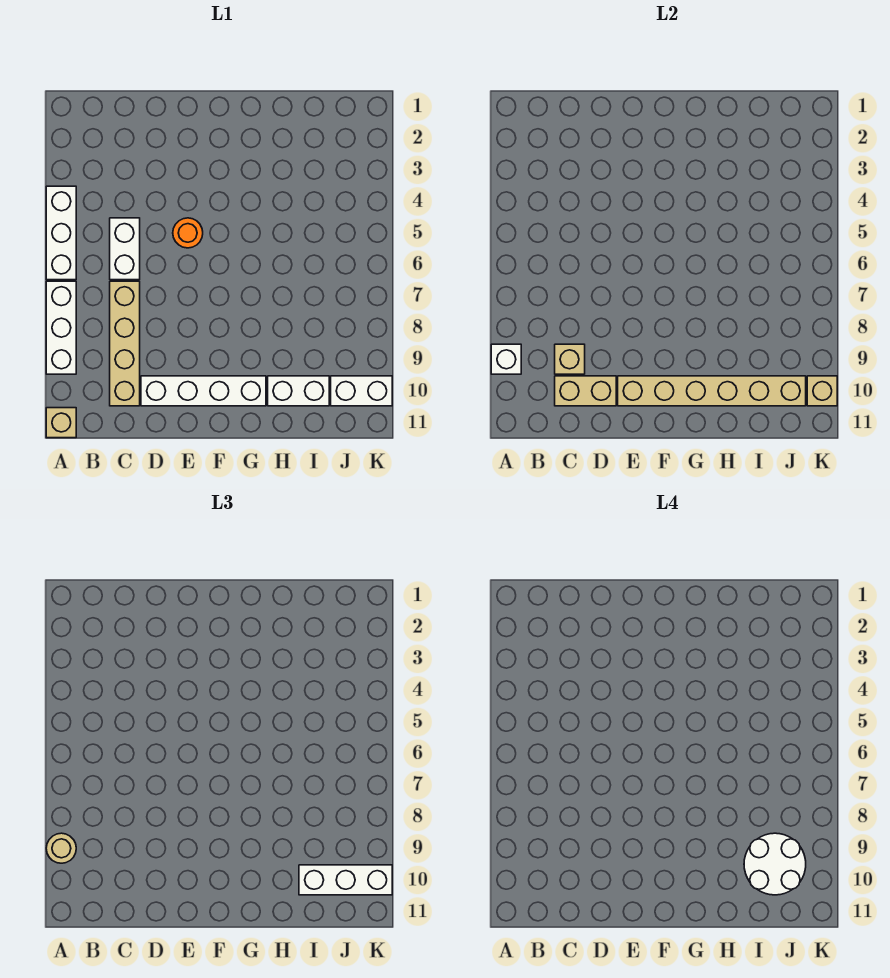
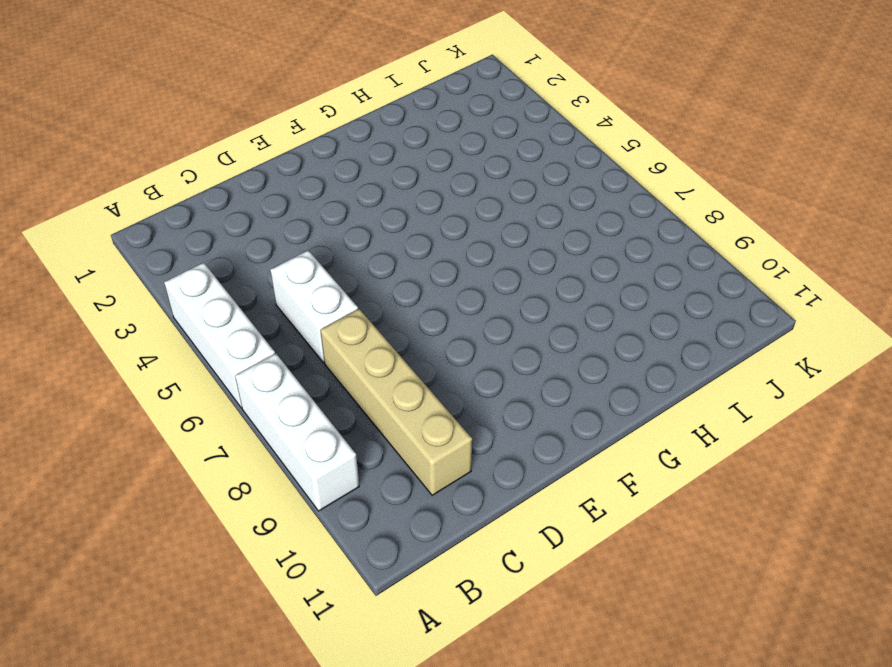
none -> tan brick A11 level 1
none -> white brick D10:G10 level 1
none -> orange round brick E5 level 1

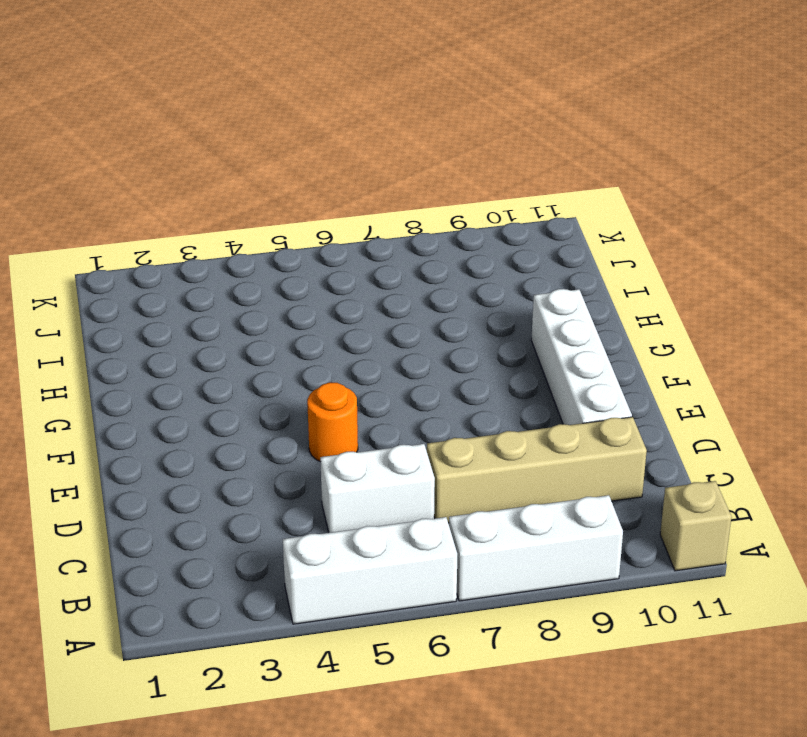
none -> white brick H10:I10 level 1
none -> white brick J10:K10 level 1
none -> white brick A9 level 2

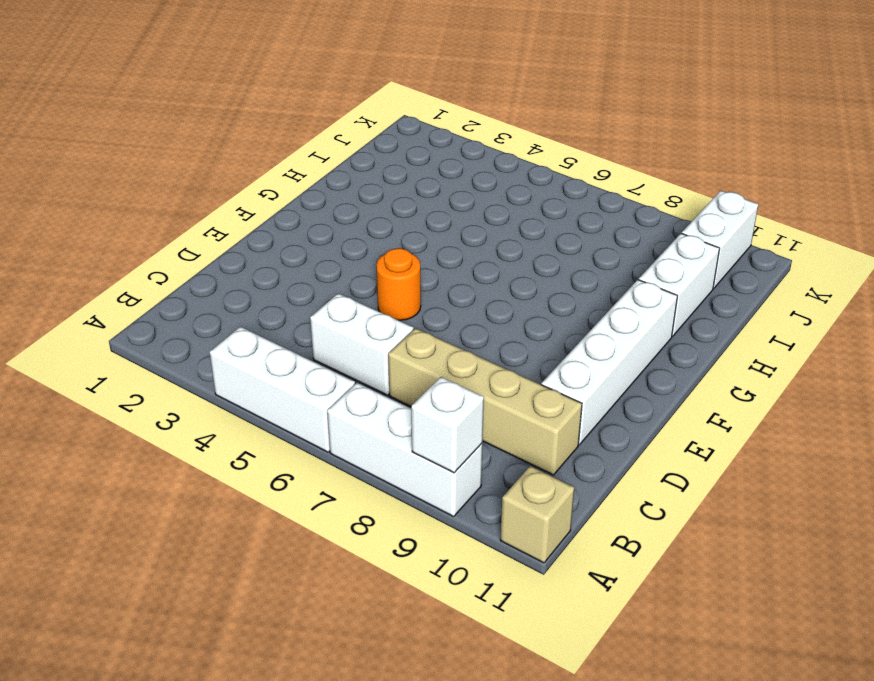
none -> tan brick C9 level 2
none -> tan brick C10:D10 level 2
none -> tan brick E10:J10 level 2

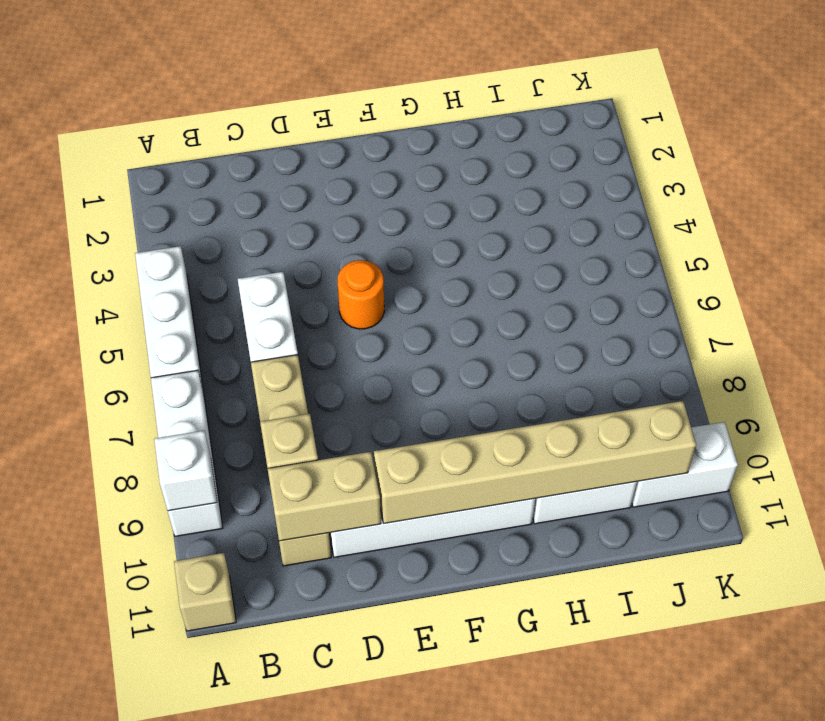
none -> tan brick K10 level 2
none -> tan round brick A9 level 3
none -> white brick I10:K10 level 3

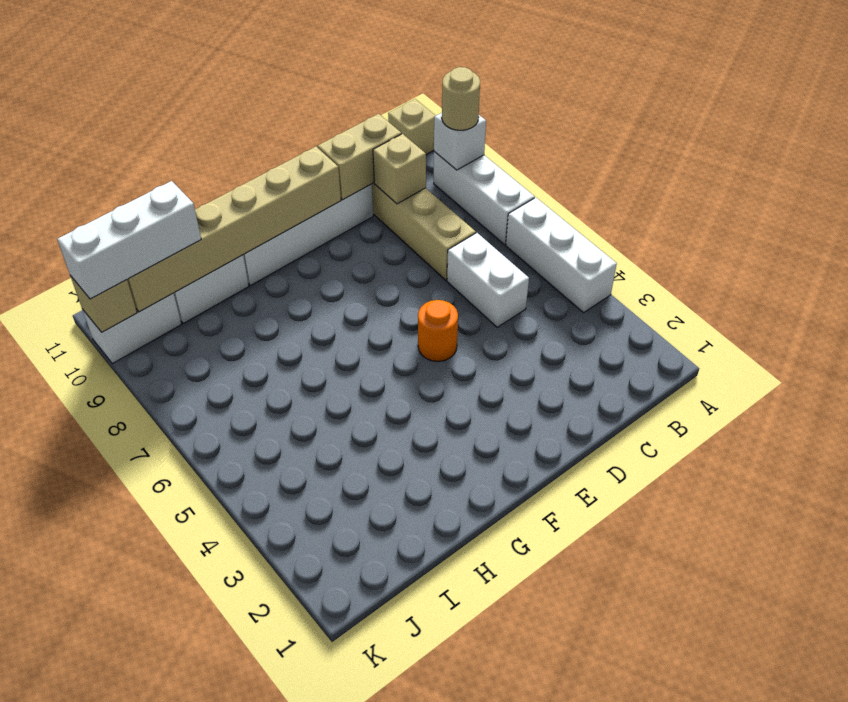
none -> white round brick I9:J10 level 4

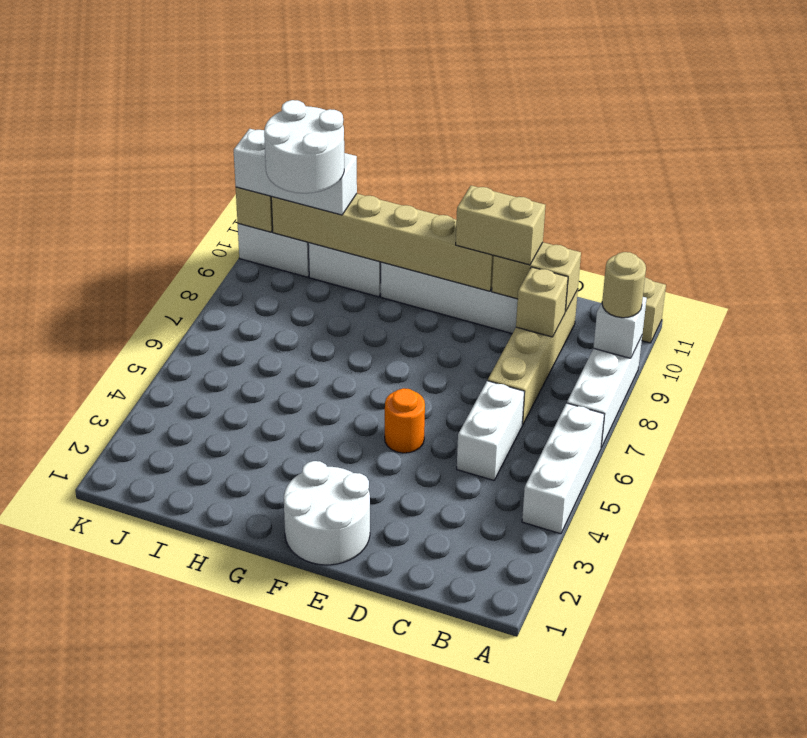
tan brick D10:E10 level 3 -> none
white round brick E1:F2 level 1 -> none

